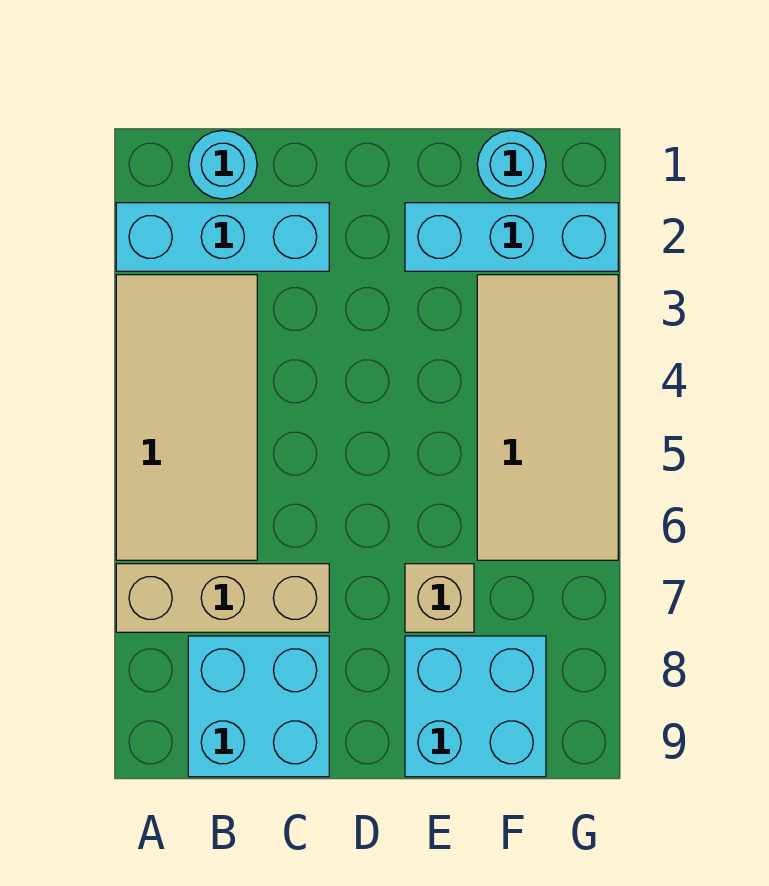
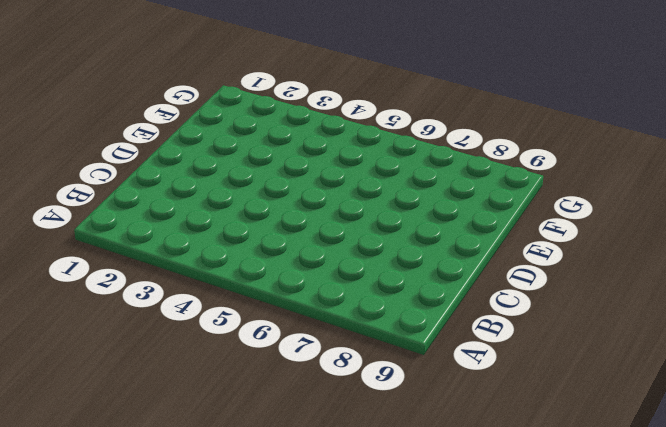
none -> cyan brick A2:C2 level 1
none -> tan tile A3:B6 level 1

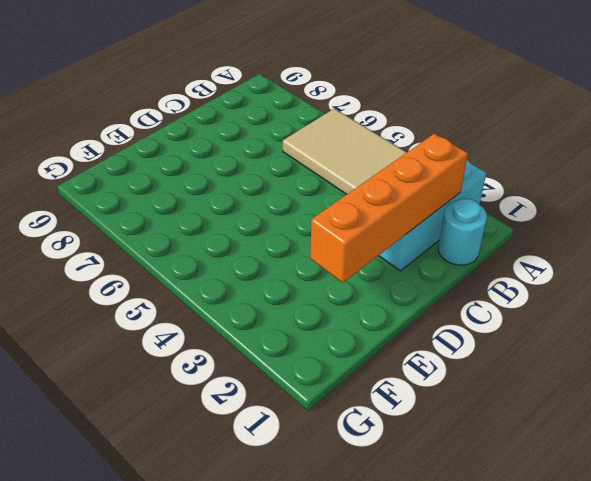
orange brick B2:E2 level 2 -> none
none -> tan brick A7:C7 level 1
none -> cyan brick B8:C9 level 1

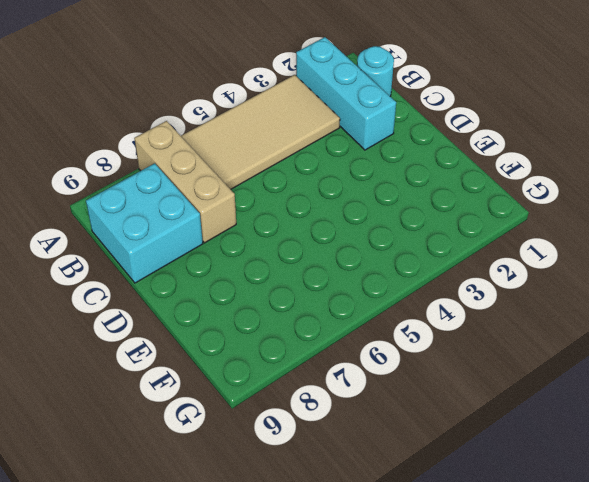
none -> cyan brick E2:G2 level 1
none -> tan brick E7 level 1

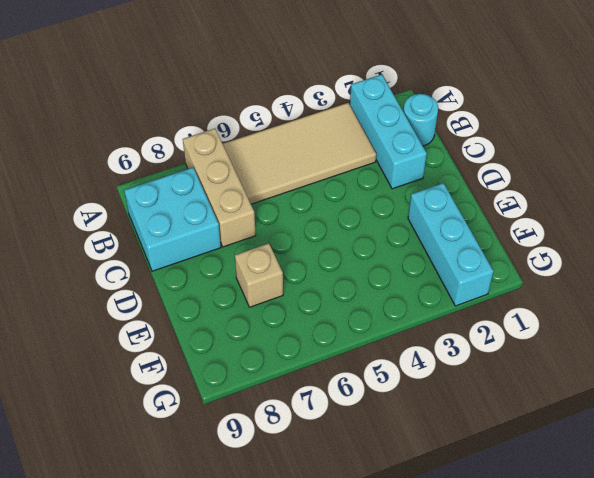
none -> cyan brick E8:F9 level 1
none -> cyan round brick F1 level 1

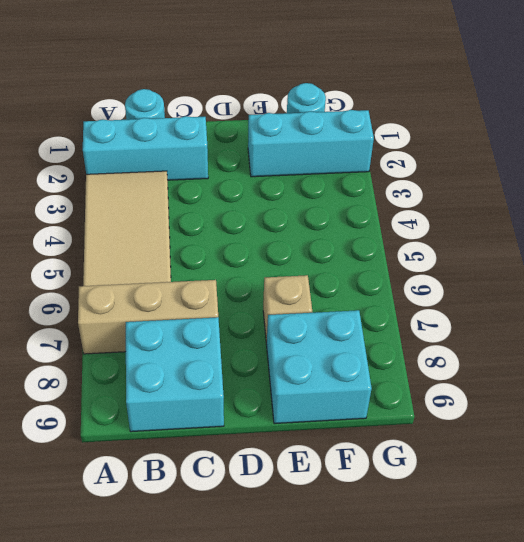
none -> tan tile F3:G6 level 1

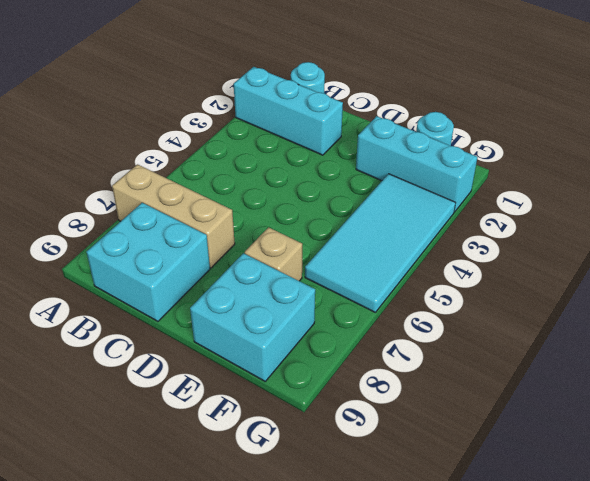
cyan tile F3:G6 level 1 -> tan tile F3:G6 level 1
none -> tan tile A3:B6 level 1

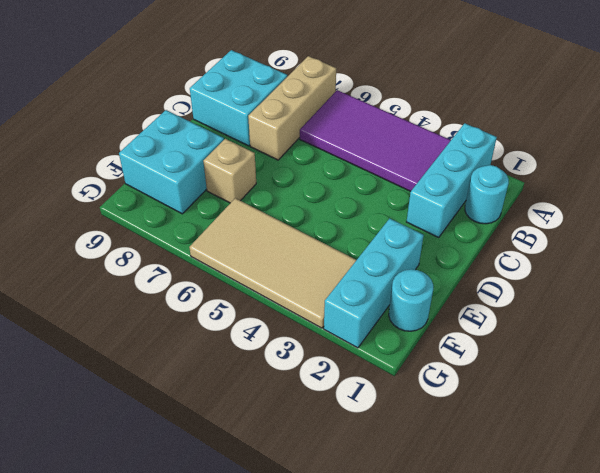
purple tile A3:B6 level 1 -> tan tile A3:B6 level 1

